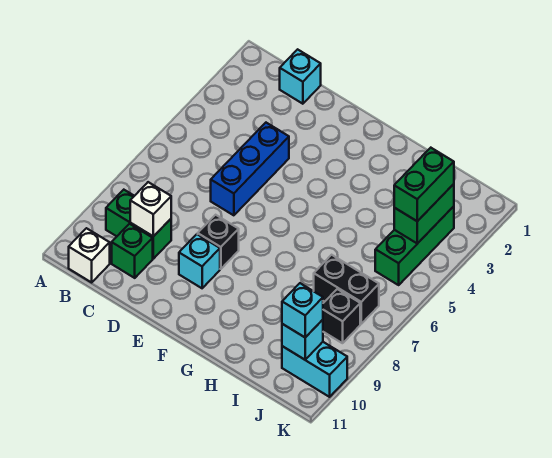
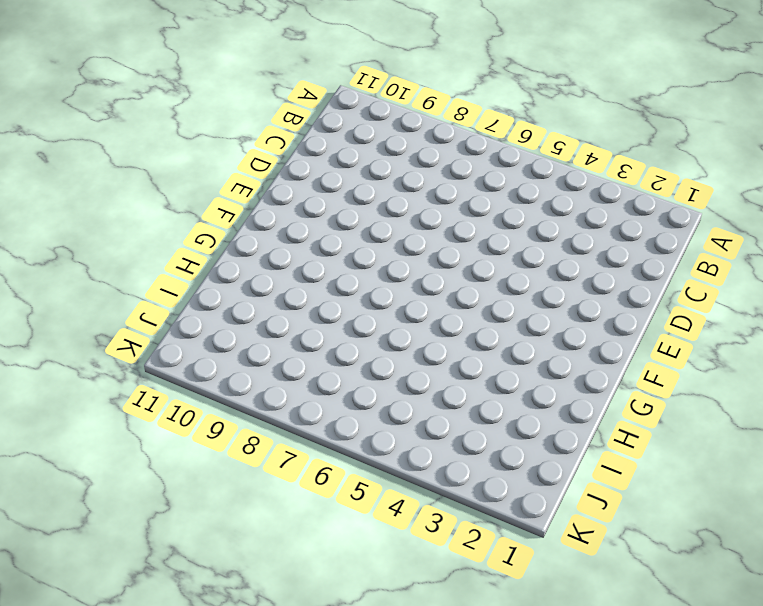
none -> green brick B9:C9 level 1
none -> white brick B11 level 1
none -> cyan brick C1 level 1

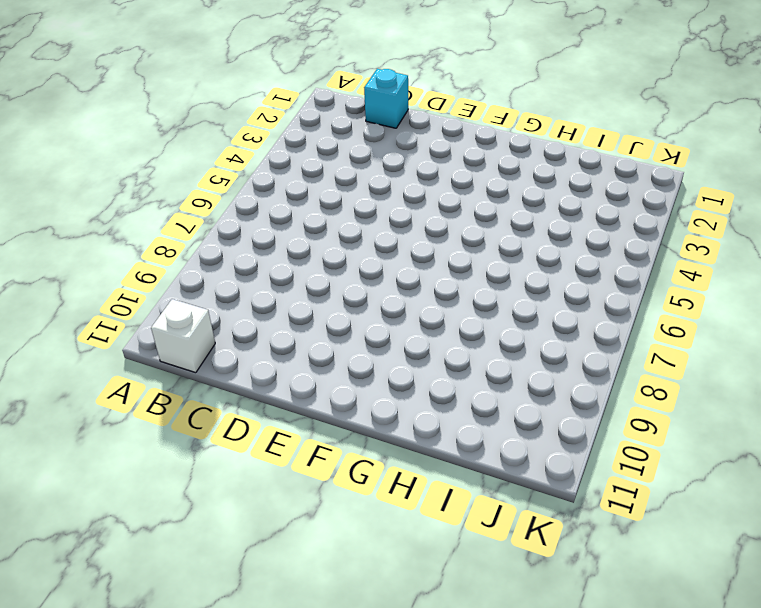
none -> green brick B9:C9 level 1
none -> green brick C10 level 1
none -> blue brick D4:D6 level 1

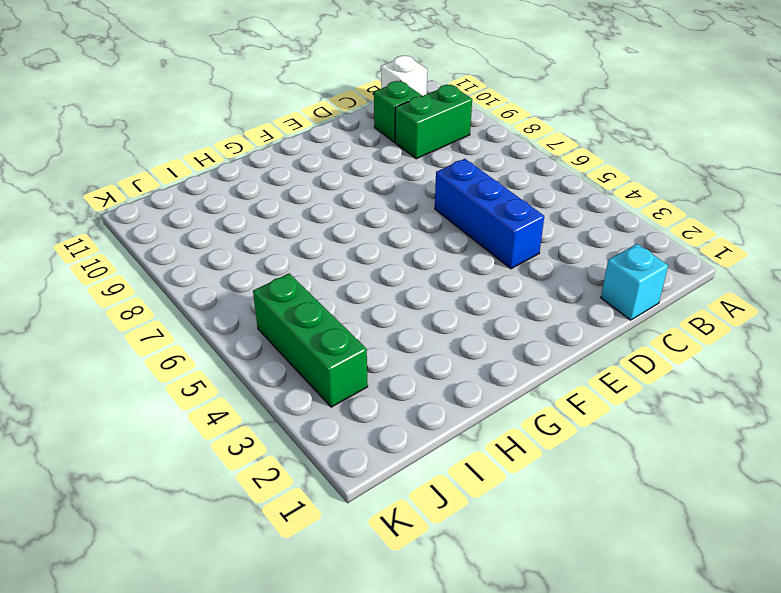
none -> black brick E8 level 1
none -> cyan brick E9 level 1
none -> black brick I7:J7 level 1

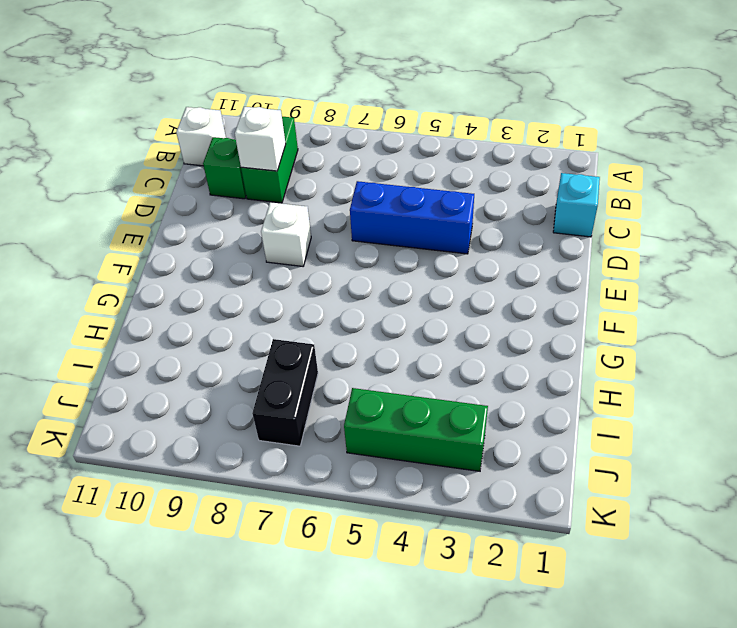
white brick E8 level 1 -> black brick E8 level 1
none -> cyan brick E9 level 1
none -> black brick J8 level 1
none -> cyan brick J10:K10 level 1

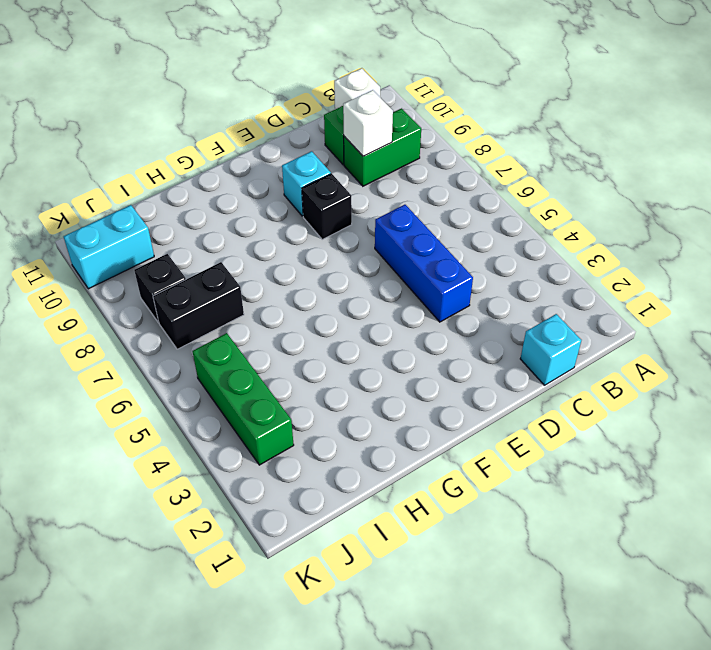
none -> green brick J3:J4 level 2
none -> cyan brick J10 level 2
none -> green brick J3:J4 level 3

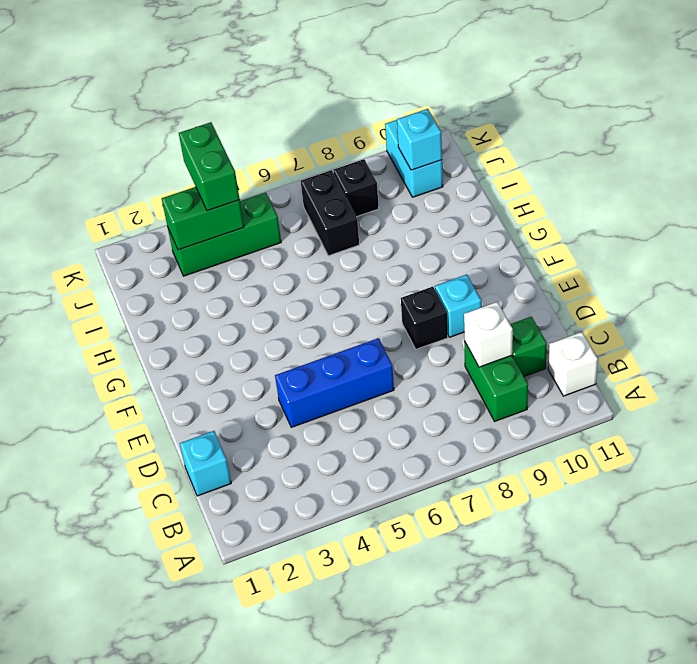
green brick J4:K4 level 3 -> green brick J3:J4 level 3
none -> cyan brick J10 level 3

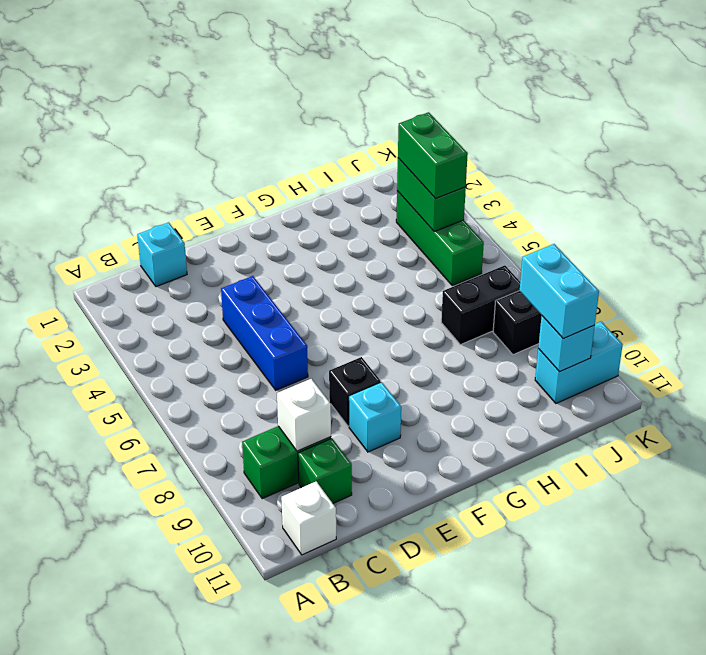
cyan brick J9:J10 level 3 -> cyan brick J10 level 3

